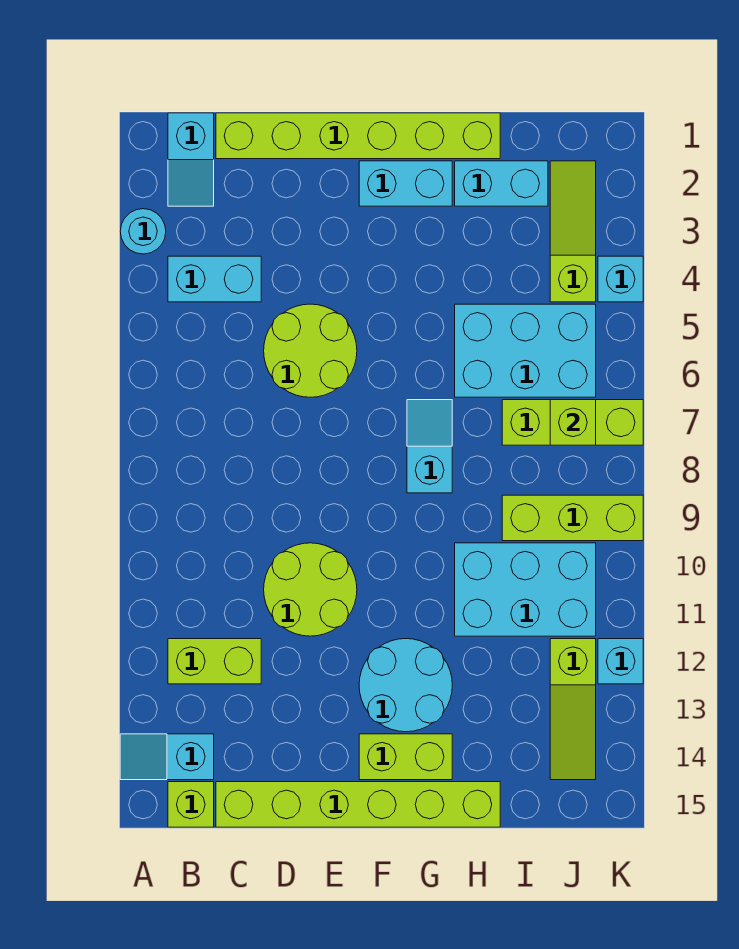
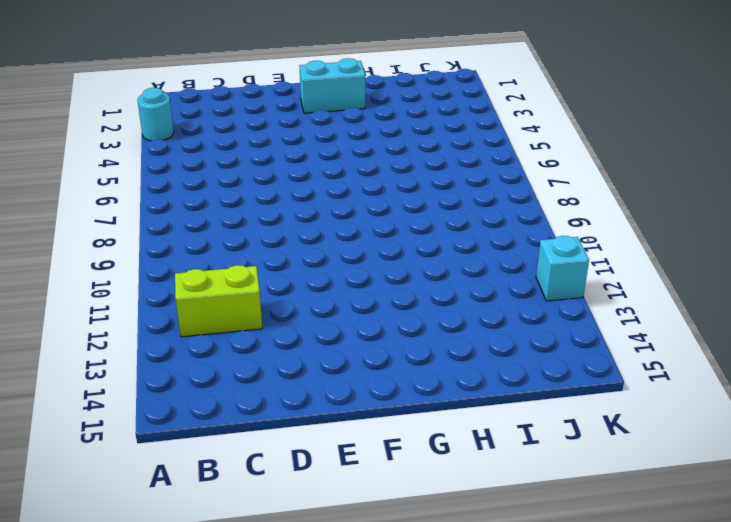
none -> cyan slope A14:B14 level 1 top B
none -> cyan slope B1:B2 level 1 top 1
none -> cyan brick B4:C4 level 1

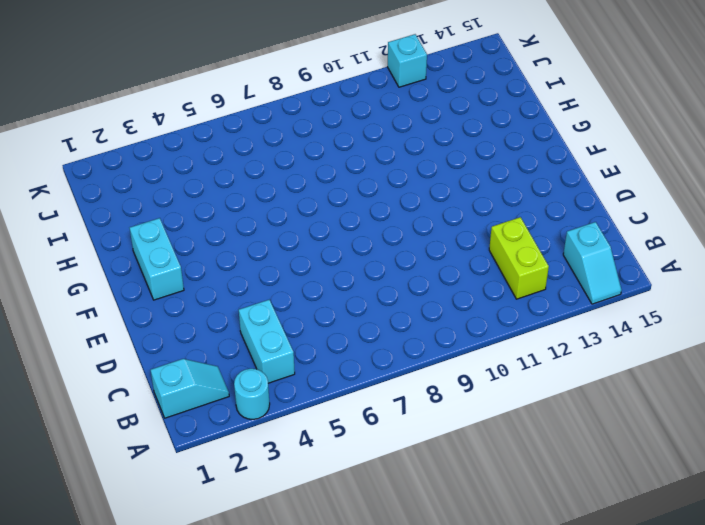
none -> lime brick B15 level 1
none -> lime brick C1:H1 level 1
none -> lime brick C15:H15 level 1

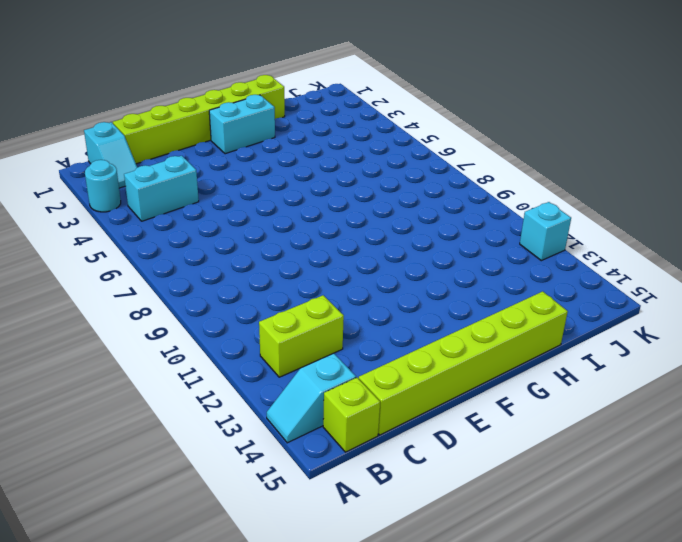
none -> lime round brick D5:E6 level 1
none -> lime round brick D10:E11 level 1
none -> cyan round brick F12:G13 level 1

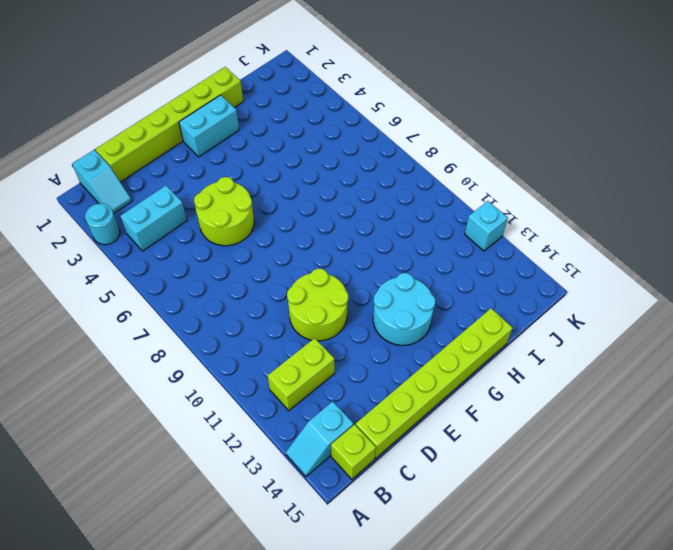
none -> lime brick F14:G14 level 1
none -> cyan slope G7:G8 level 1 top 8
none -> cyan brick H2:I2 level 1

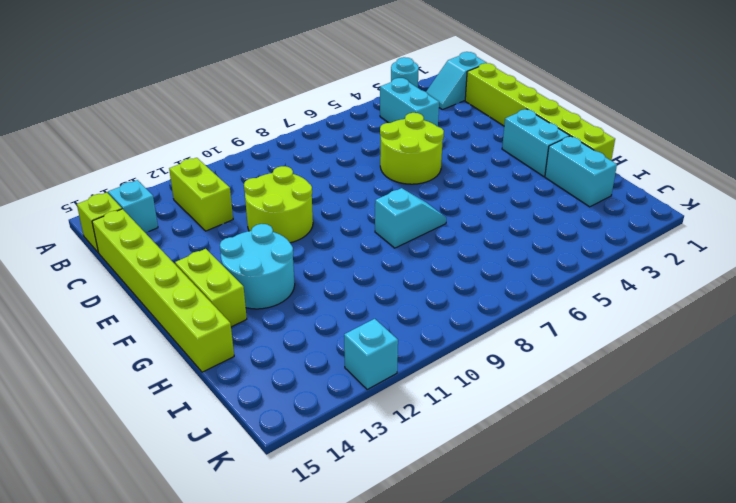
none -> cyan brick H5:J6 level 1
none -> cyan brick H10:J11 level 1
none -> lime brick I7:K7 level 1

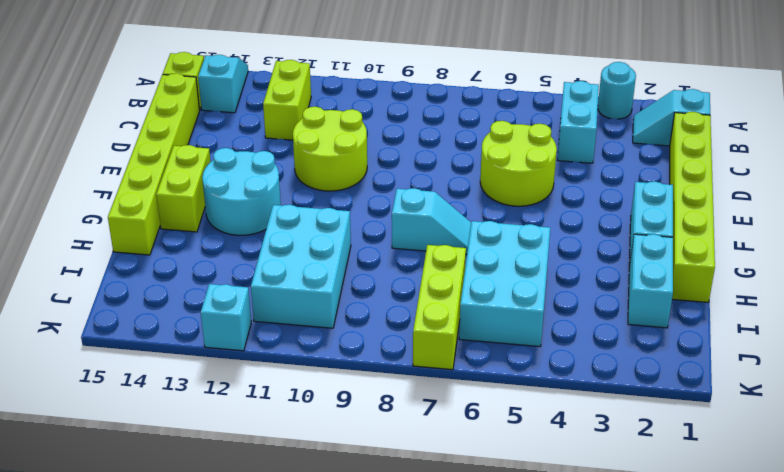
none -> lime brick I9:K9 level 1
none -> lime slope J2:J4 level 1 top 4
none -> lime slope J12:J14 level 1 top 12

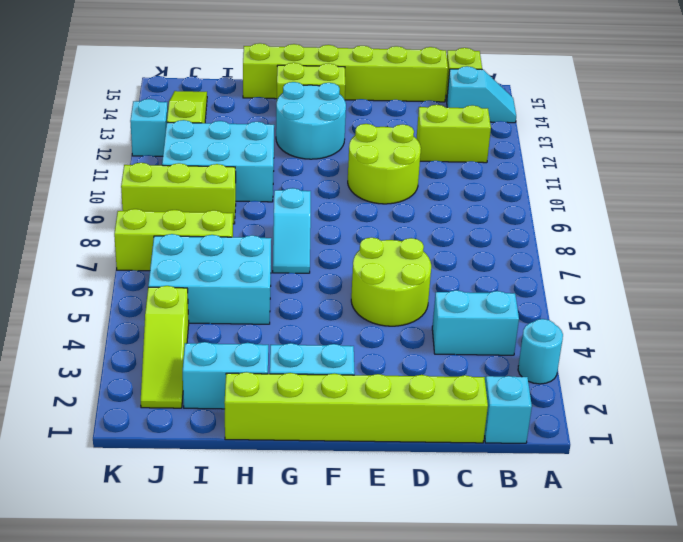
none -> cyan brick K4 level 1
none -> lime brick J7 level 2

